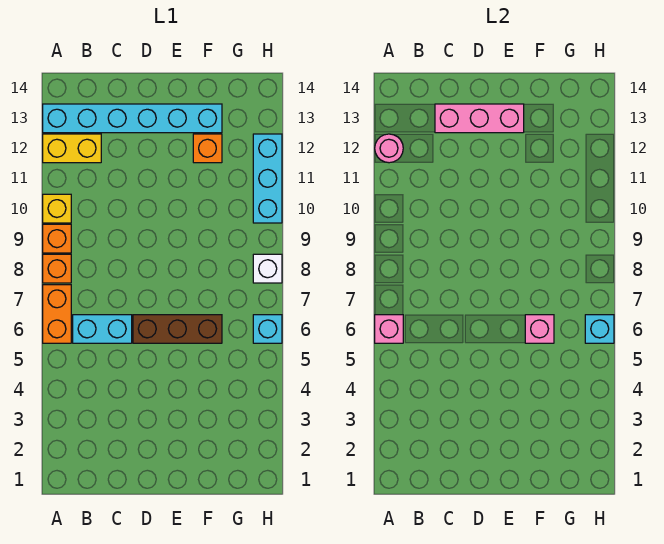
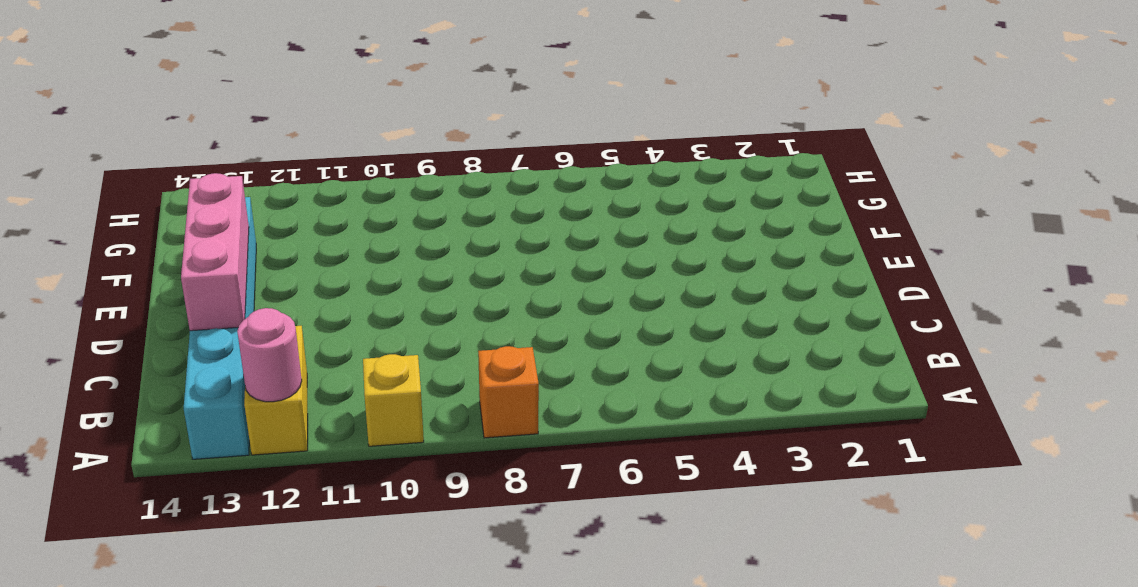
none -> orange brick A6:A7 level 1
none -> orange brick A9 level 1
none -> cyan brick B6:C6 level 1

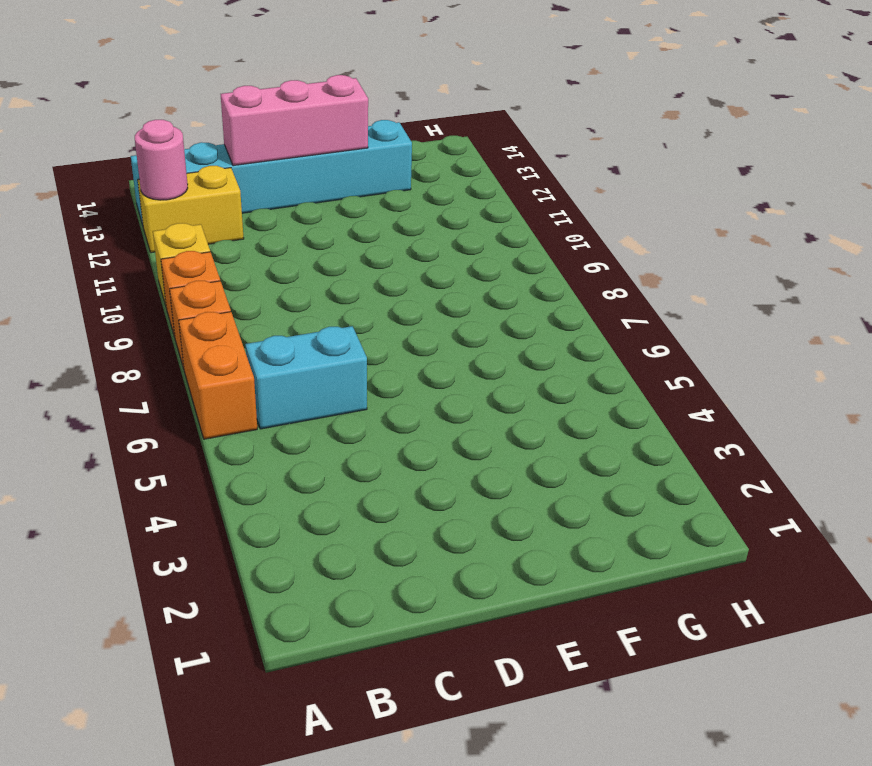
none -> brown brick D6:F6 level 1
none -> orange brick F12 level 1
none -> cyan brick H6 level 1

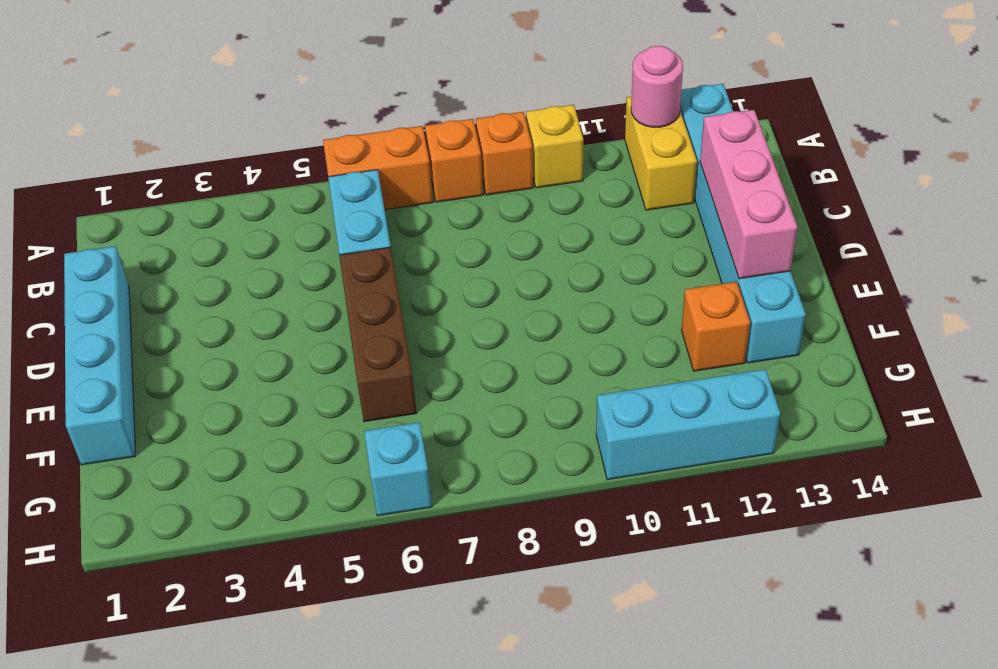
cyan brick C1:F1 level 1 -> none
none -> white brick H8 level 1
none -> pink brick A6 level 2
none -> pink brick F6 level 2

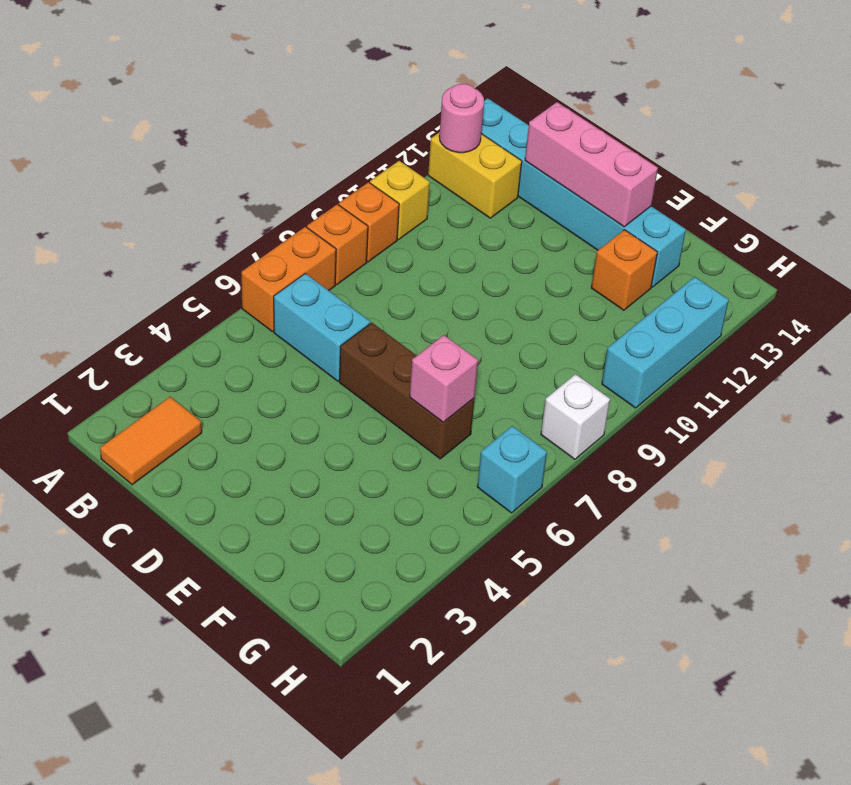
orange tile B1:B2 level 1 -> none
none -> pink brick A6 level 2
none -> cyan brick H6 level 2

